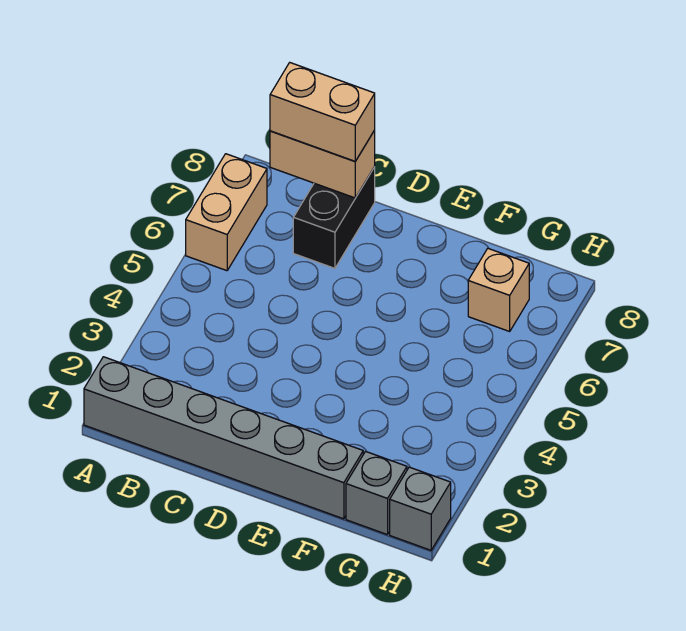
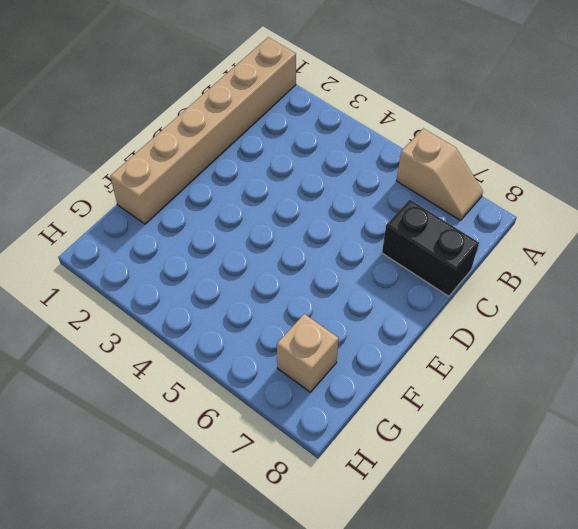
tan brick A1:F1 level 1 -> grey brick A1:F1 level 1
tan slope A6:A7 level 1 top 6 -> tan brick A6:A7 level 1
none -> grey brick G1 level 1
none -> grey brick H1 level 1

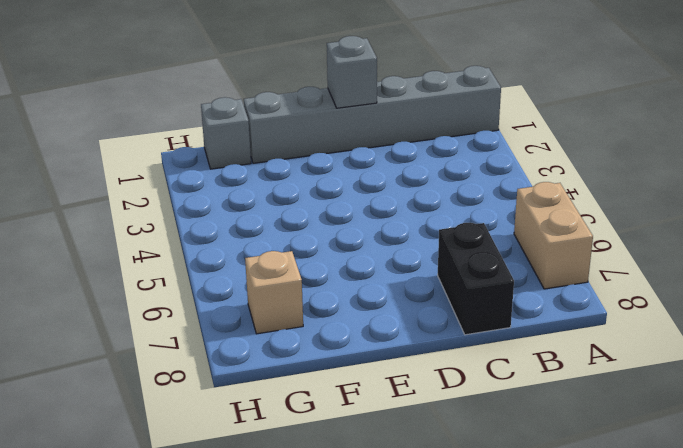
grey brick D1 level 2 -> grey brick H1 level 1
none -> tan brick B8:C8 level 2
none -> tan brick B8:C8 level 3

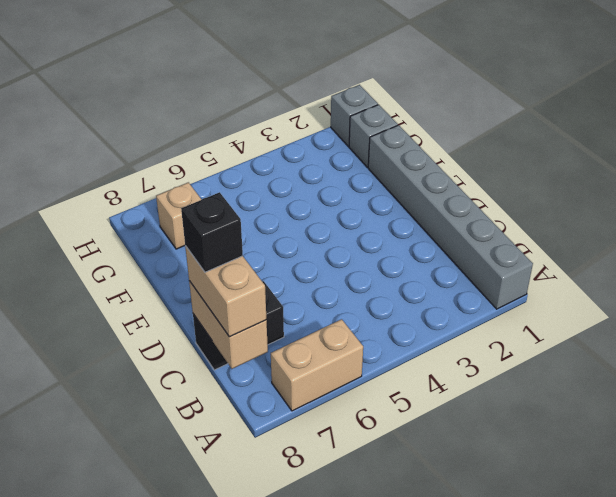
black brick C8 level 4 -> none

